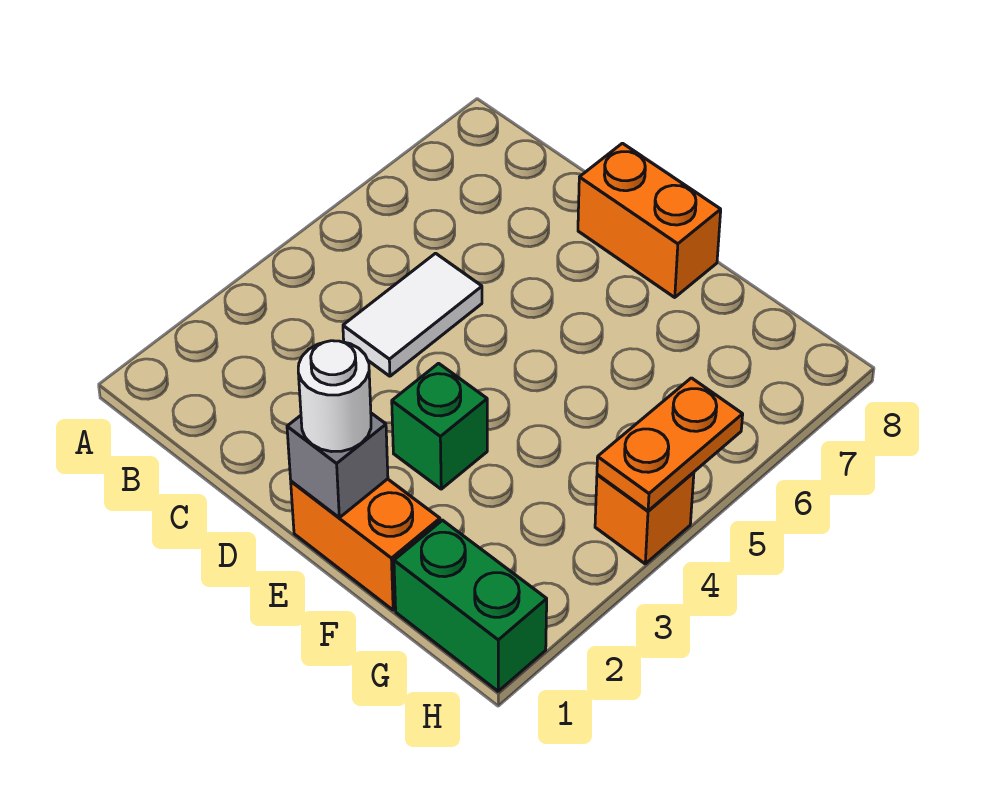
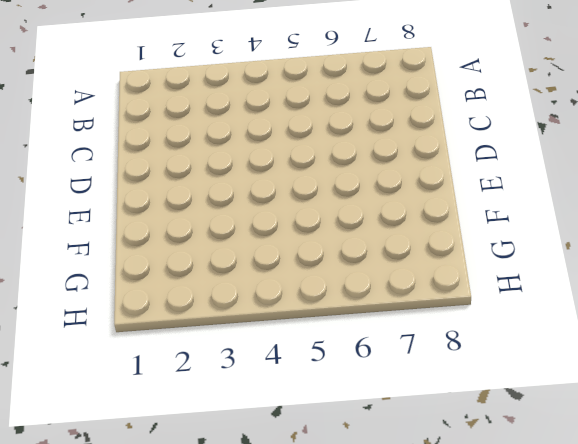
none -> white tile C4:C5 level 1
none -> orange brick D8:E8 level 1

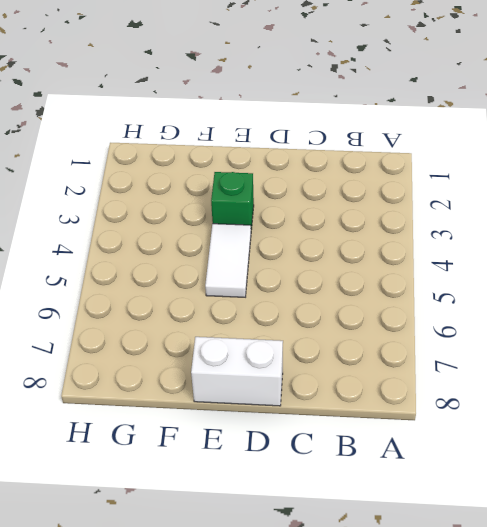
white brick D8:E8 level 1 -> orange brick D8:E8 level 1
white tile E4:E5 level 1 -> white tile C4:C5 level 1
none -> orange brick E1:F1 level 1
none -> green brick G1:H1 level 1

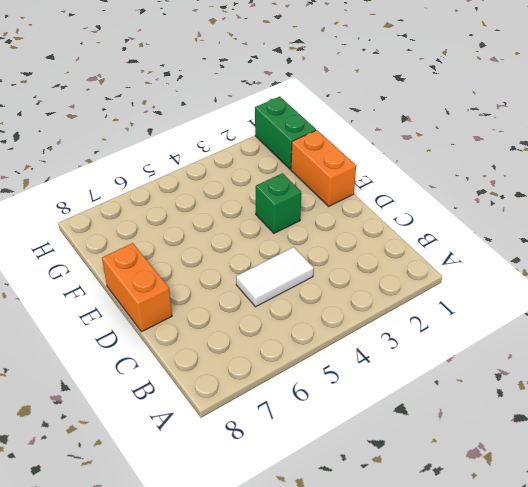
none -> orange brick H4 level 1
none -> grey brick E1 level 2

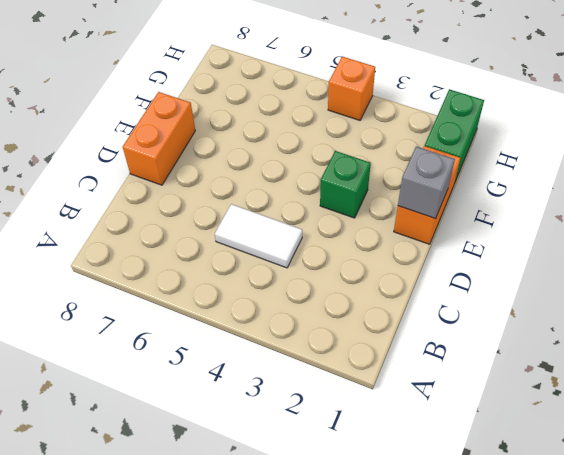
none -> orange plate H4:H5 level 2
none -> white round brick E1 level 3

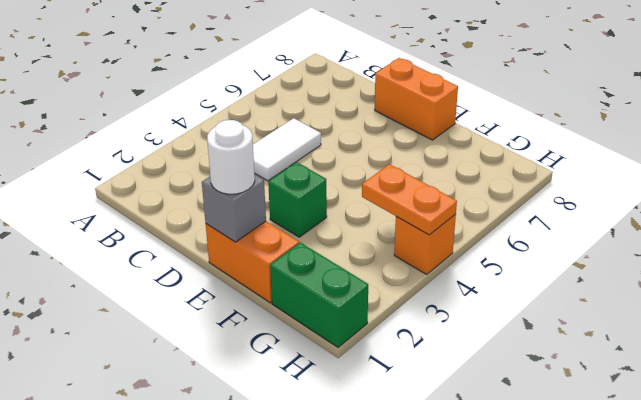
orange plate G4:H4 level 2 -> orange plate H4:H5 level 2

